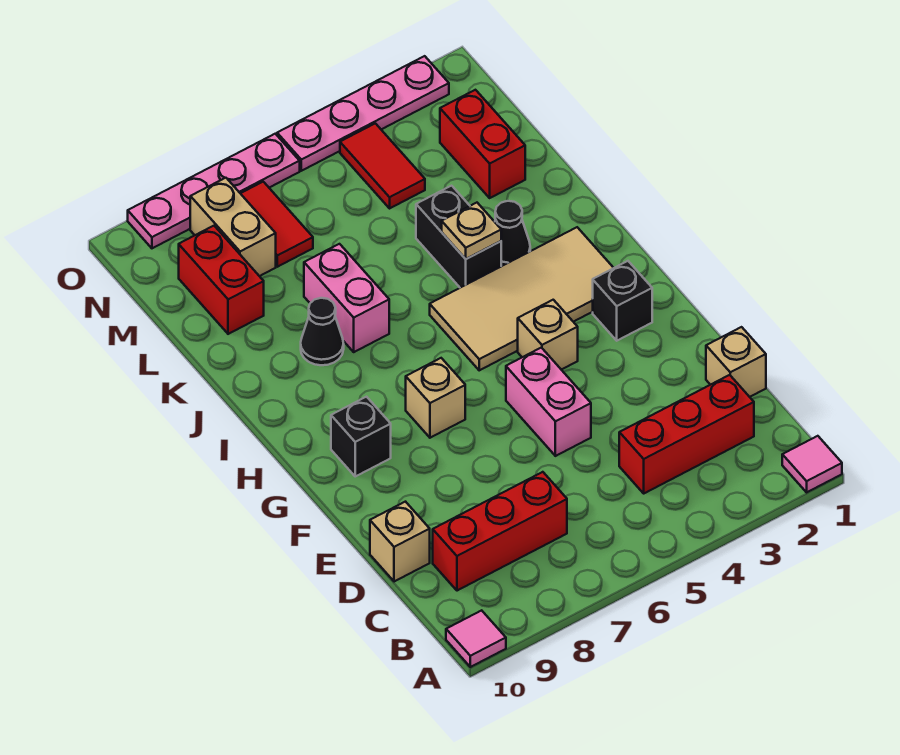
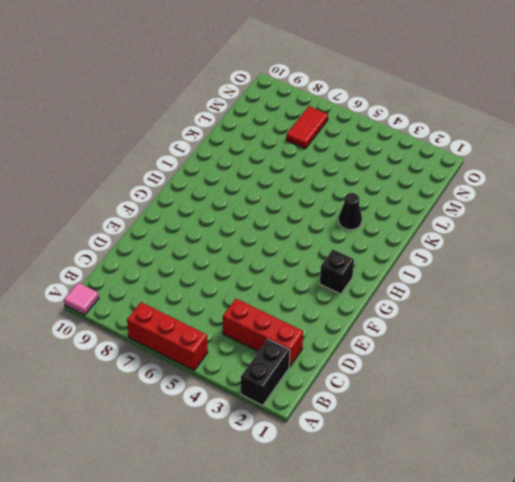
black brick A2:B2 level 1 -> black brick J4:K4 level 1
red brick A5:A7 level 1 -> red brick C7:C9 level 1
none -> pink tile A1 level 1
none -> tan brick D1 level 1
none -> tan brick D10 level 1

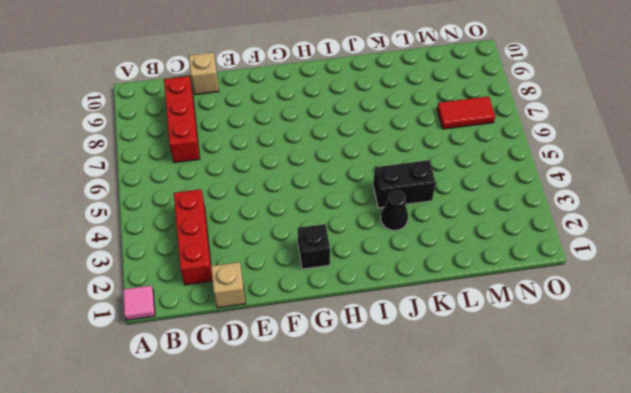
none -> pink tile A10 level 1
none -> pink brick E5:F5 level 1
none -> tan brick G4 level 1

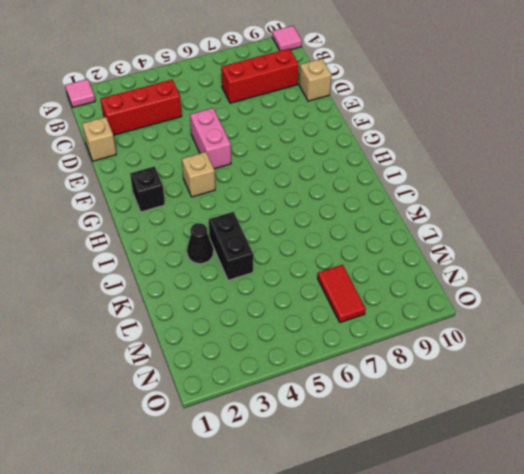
none -> tan brick G7 level 1
none -> black brick G9 level 1
none -> tan tile H2:I5 level 1

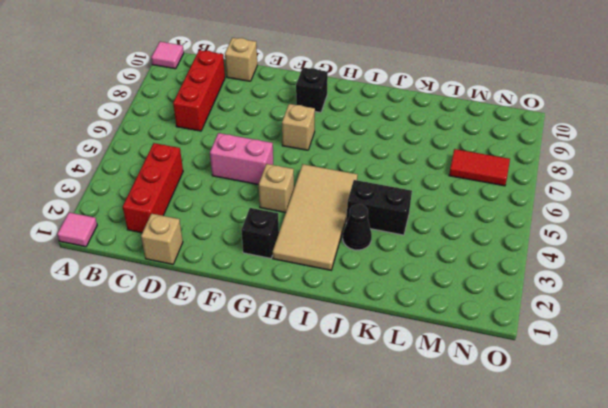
none -> pink brick J7:K7 level 1
none -> black cone J8 level 1
none -> red brick L2:M2 level 1

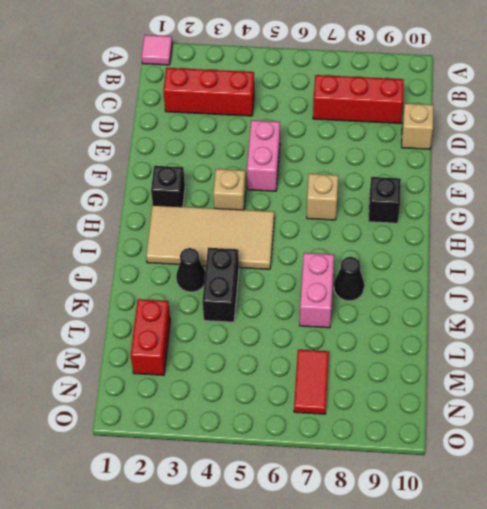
none -> pink tile A10 level 1
none -> tan brick D1 level 1
none -> red brick L9:M9 level 1

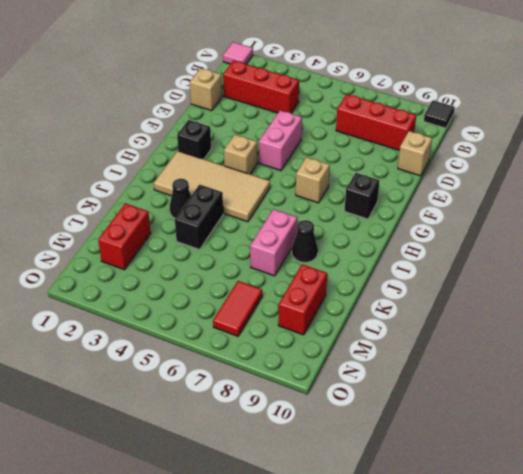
black tile A10 level 1 -> pink tile A10 level 1
none -> red tile M4:N4 level 1
none -> tan brick M8:N8 level 1
none -> pink plate O2:O5 level 1

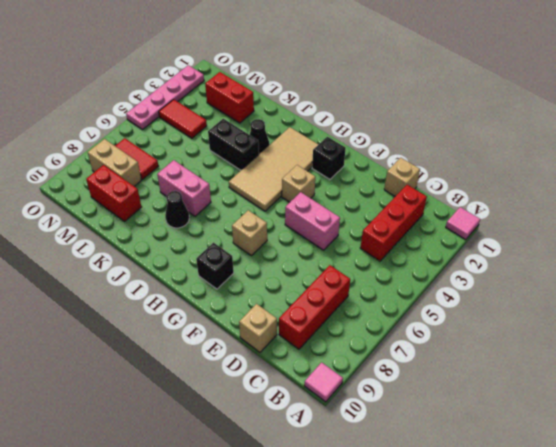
none -> pink plate O6:O9 level 1
none -> tan plate J4 level 2

